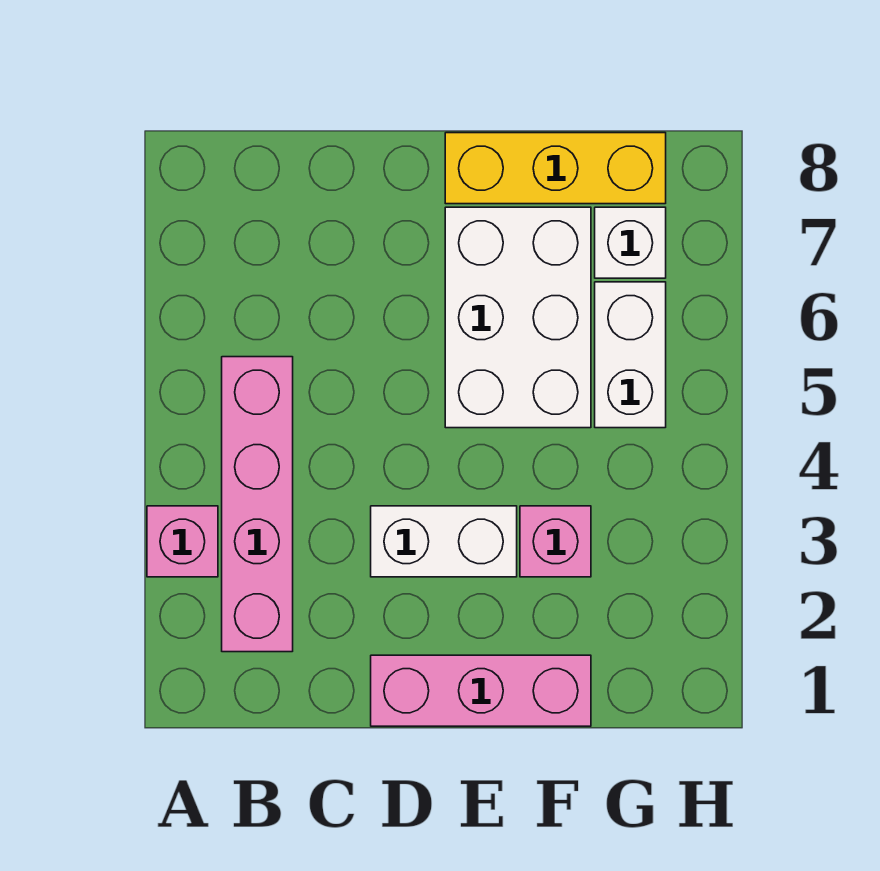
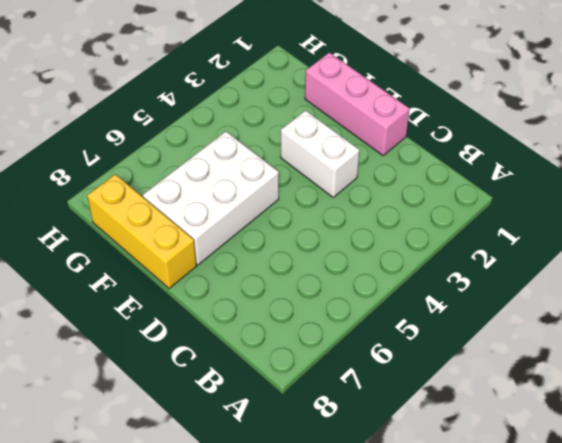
none -> pink brick A3 level 1
none -> pink brick B2:B5 level 1

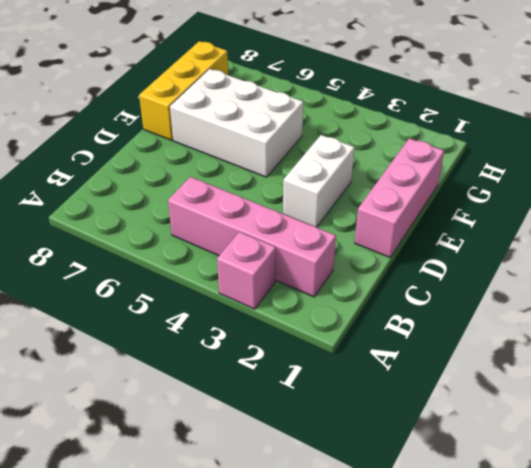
none -> pink brick F3 level 1
none -> white brick G5:G6 level 1

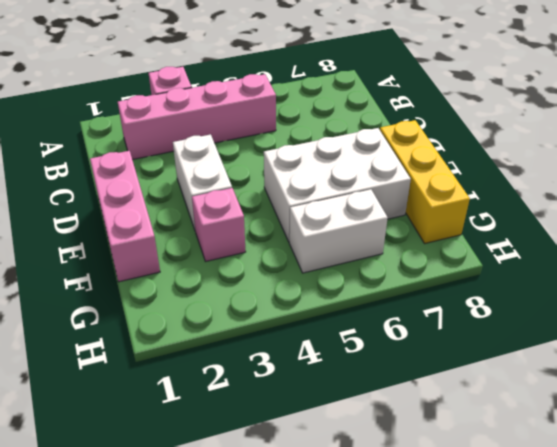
none -> white brick G7 level 1

